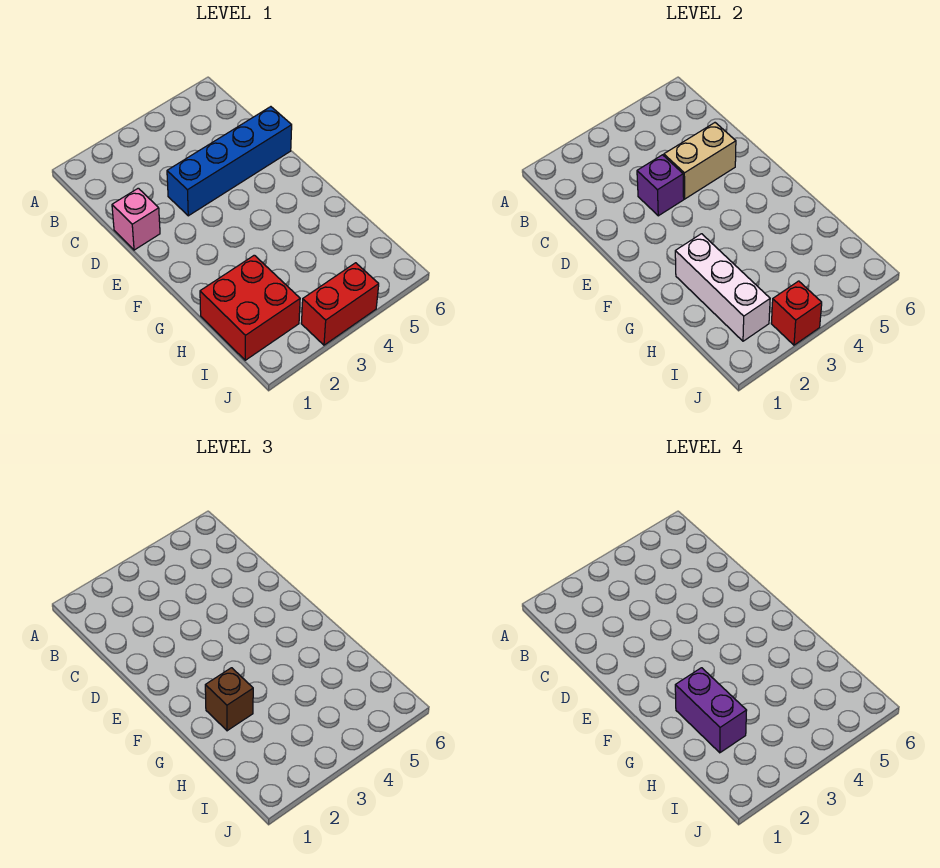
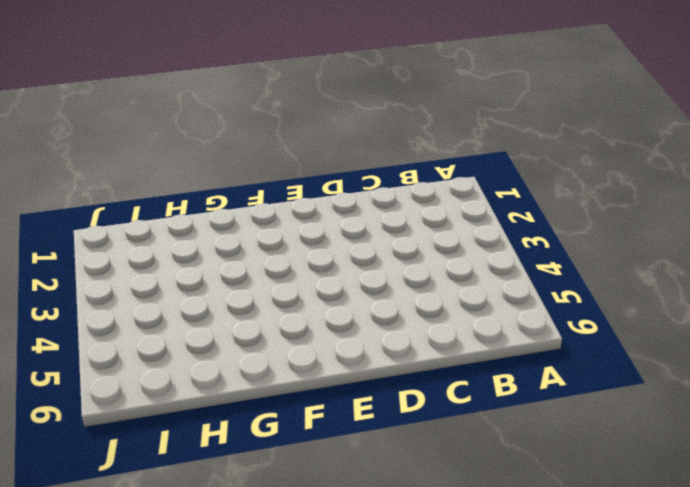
none -> pink brick D1 level 1
none -> blue brick D3:D6 level 1

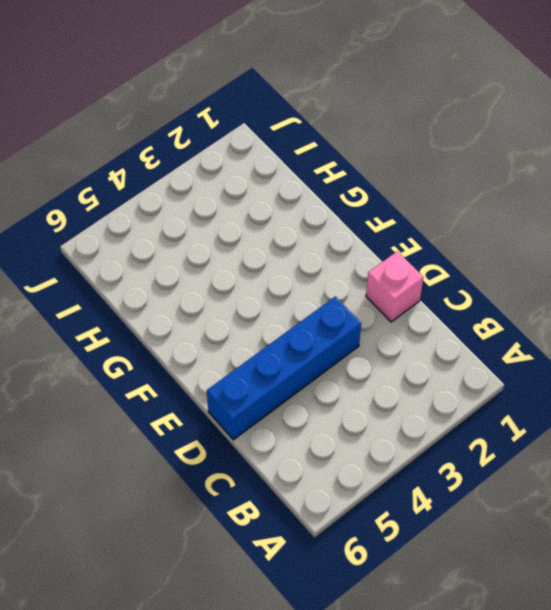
none -> red brick H1:I2 level 1
none -> red brick J3:J4 level 1

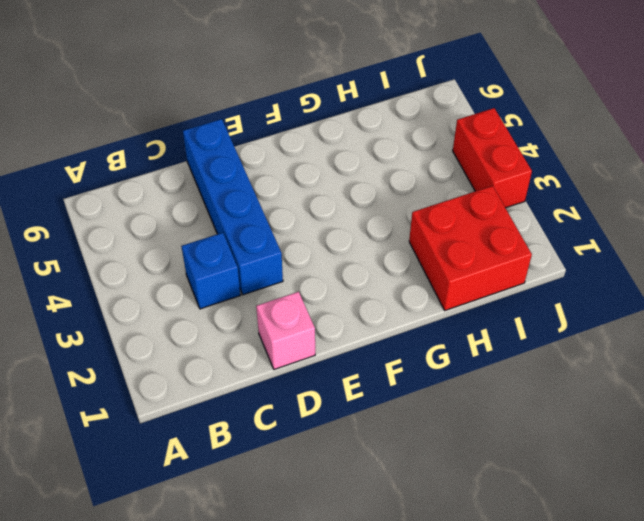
blue brick C3 level 1 -> none
none -> purple brick D3 level 2
none -> tan brick D4:D5 level 2

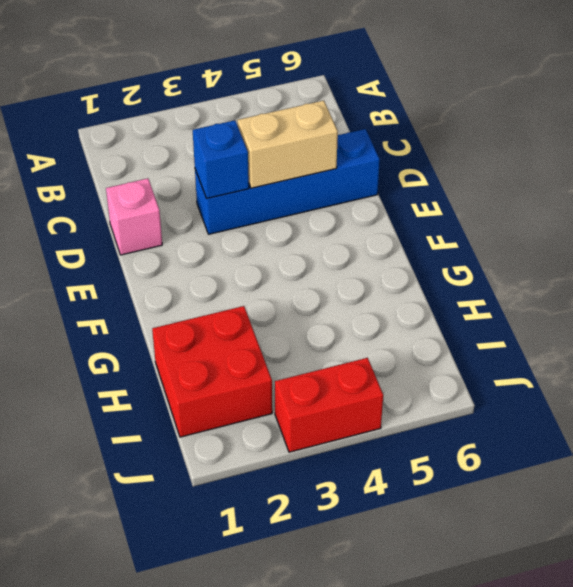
blue brick D3 level 2 -> purple brick D3 level 2
none -> white brick G2:I2 level 2
none -> red brick J3 level 2

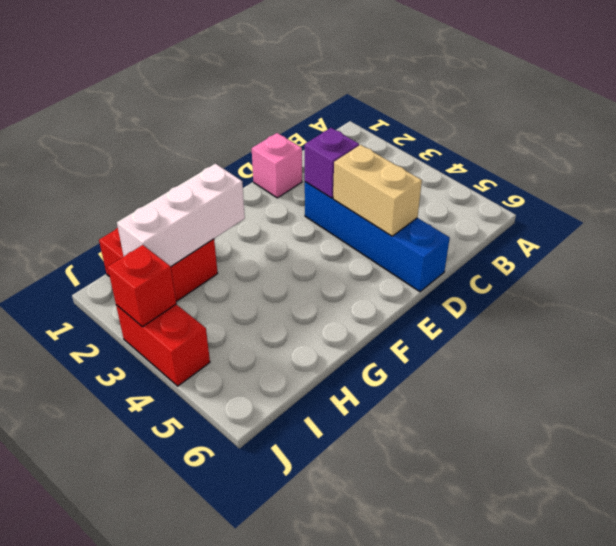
none -> brown brick G2 level 3
none -> purple brick G2:H2 level 4

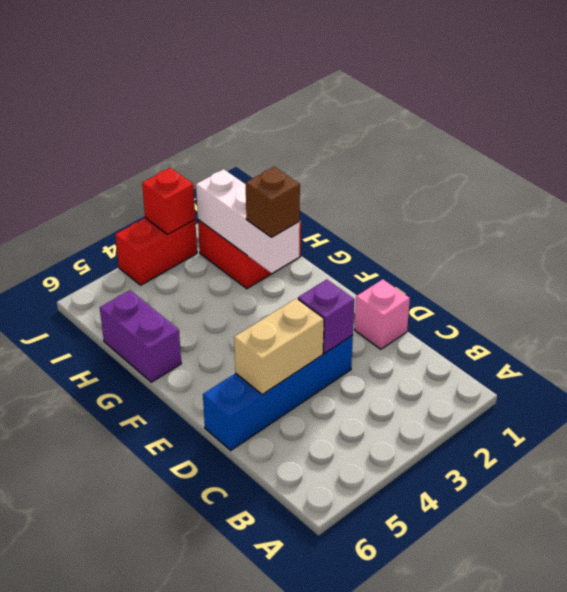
purple brick G6:H6 level 1 -> purple brick G2:H2 level 4

